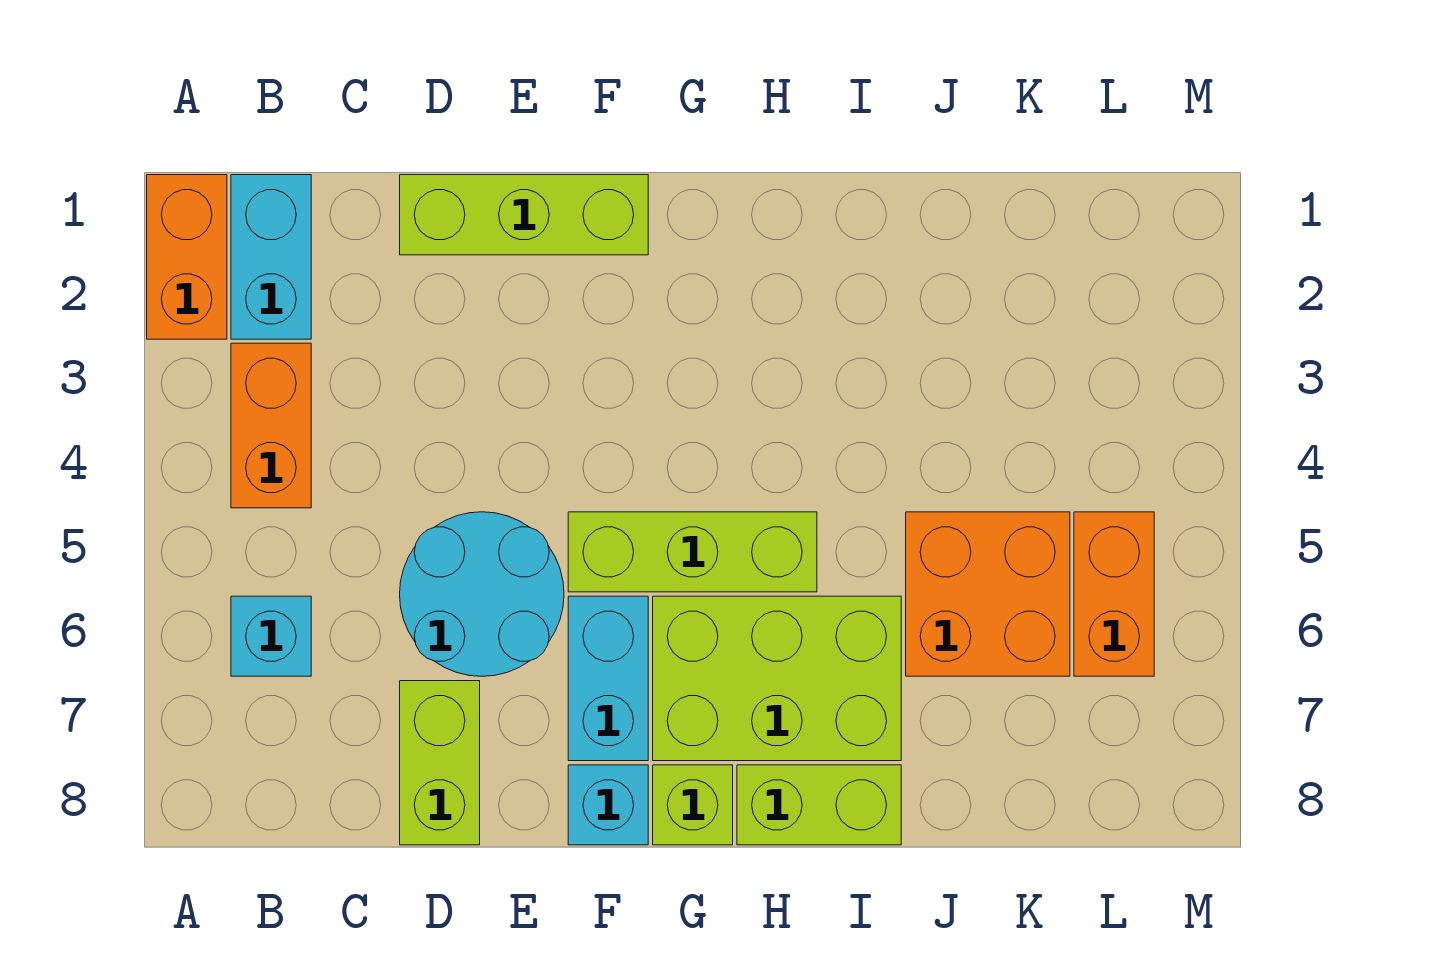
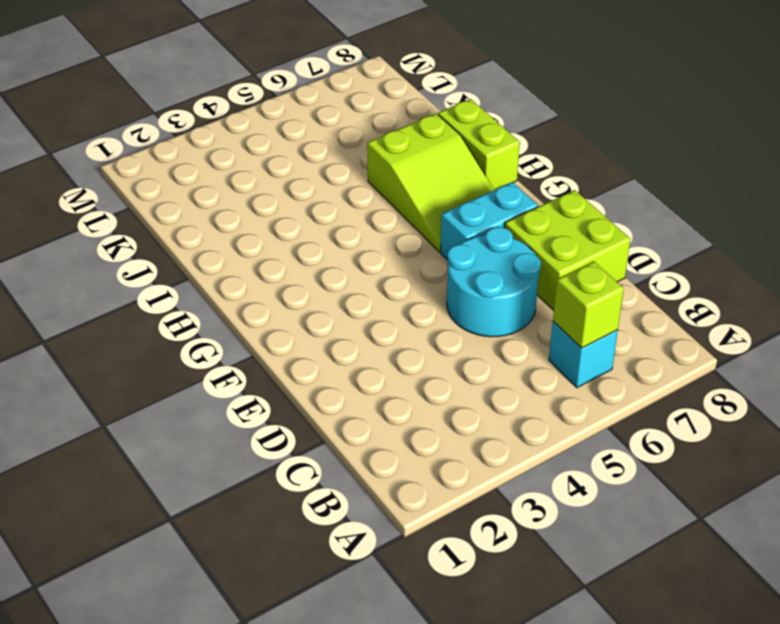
lime brick B6 level 2 -> lime brick G8 level 1
lime brick D7:E8 level 1 -> lime brick D7:D8 level 1
lime slope G6:I7 level 1 top I -> lime brick G6:I7 level 1
none -> orange brick A1:A2 level 1
none -> cyan brick B1:B2 level 1
none -> orange brick B3:B4 level 1

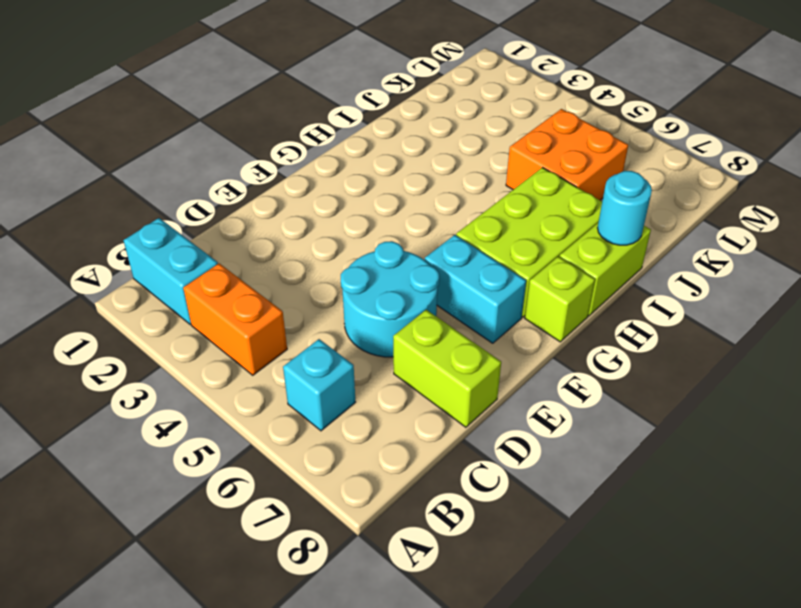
cyan round brick I8 level 2 -> none
none -> orange brick A1:A2 level 1
none -> lime brick D1:F1 level 1
none -> lime brick F5:H5 level 1

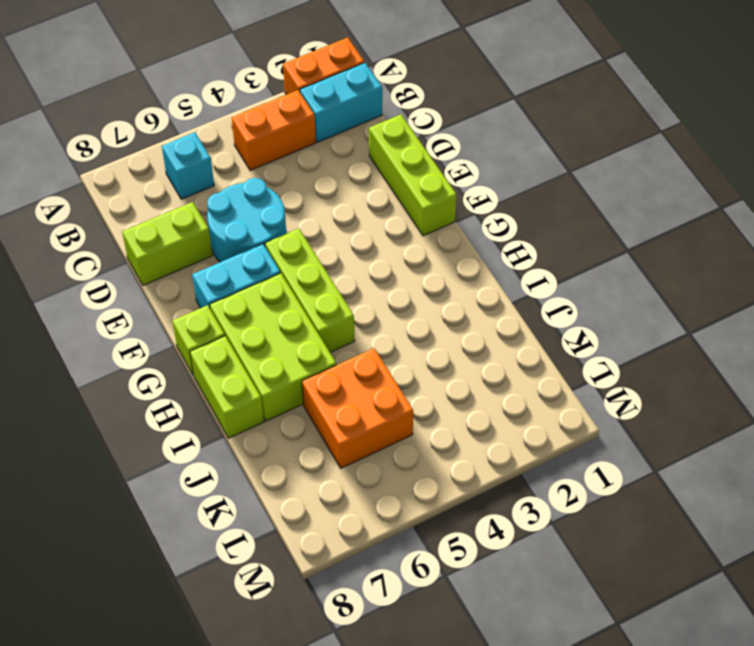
none -> cyan brick F8 level 1
none -> orange brick L5:L6 level 1

